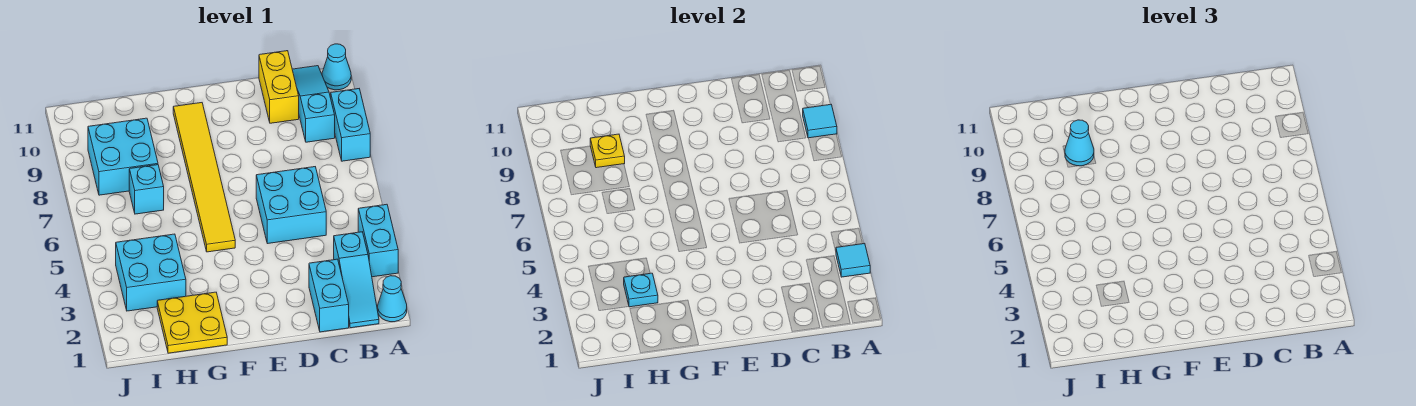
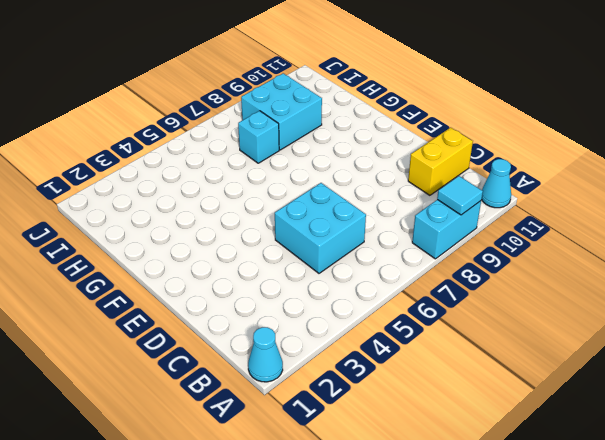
none -> cyan brick A3:A4 level 1
none -> cyan slope B1:B3 level 1 top 3
none -> cyan slope B9:B11 level 1 top 9

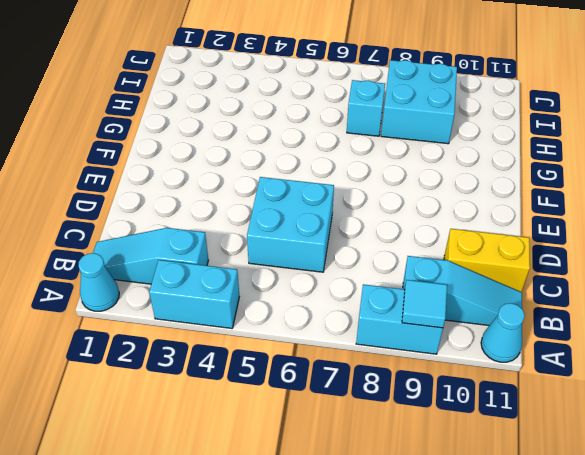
none -> cyan brick C1:C2 level 1
none -> yellow tile F5:F10 level 1
none -> yellow plate G1:H2 level 1

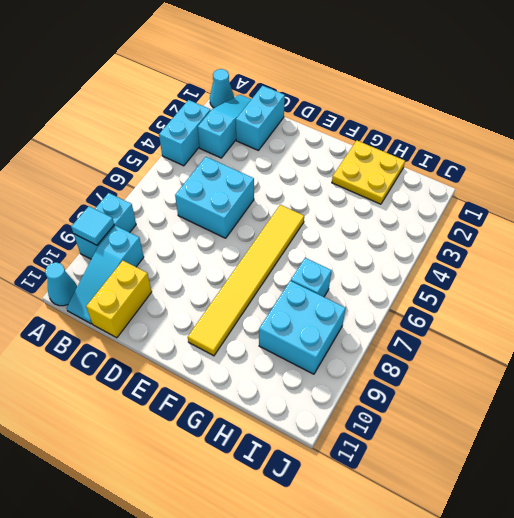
none -> cyan brick H3:I4 level 1
none -> cyan tile A3 level 2
none -> cyan plate H3 level 2

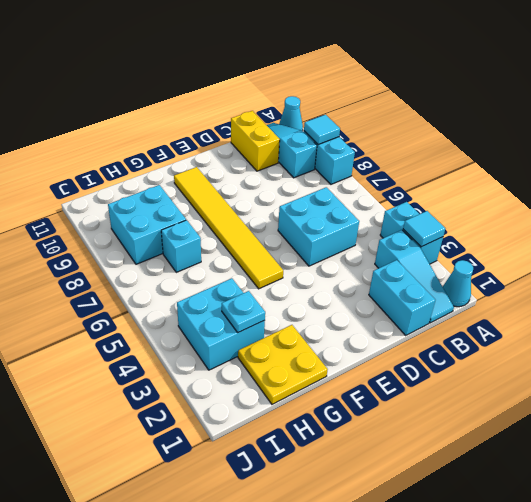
none -> yellow plate H9 level 2
none -> cyan cone H9 level 3

